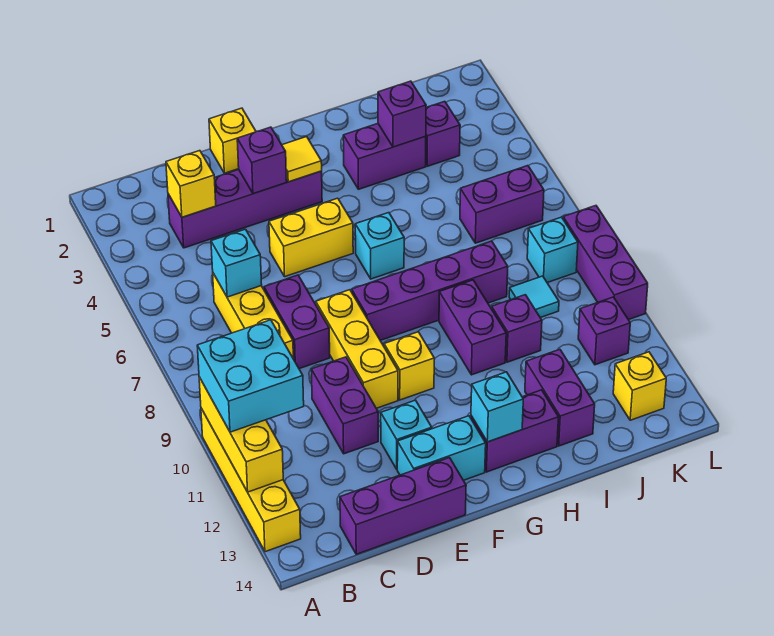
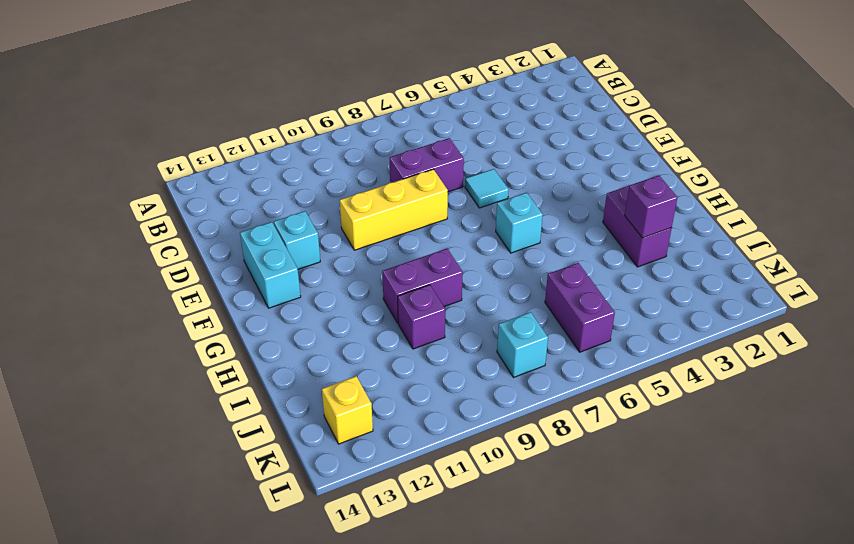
cyan tile E6 level 1 -> cyan tile J9 level 1
none -> yellow brick A10:A13 level 1
none -> purple brick C3:F3 level 1
none -> yellow brick C6:C8 level 1
none -> purple brick C14:E14 level 1

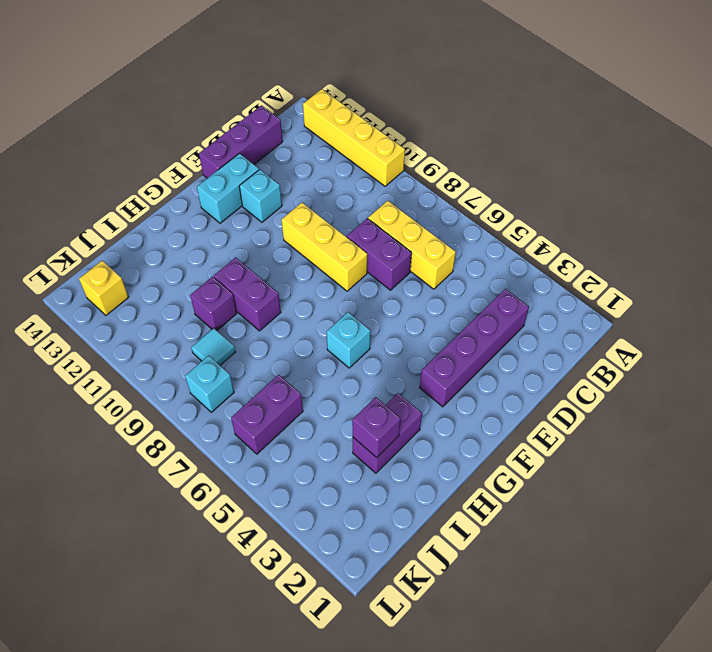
none -> purple brick D10:D11 level 1
none -> yellow brick E1 level 1
none -> yellow brick E5:F5 level 1
none -> purple brick F8:I8 level 1

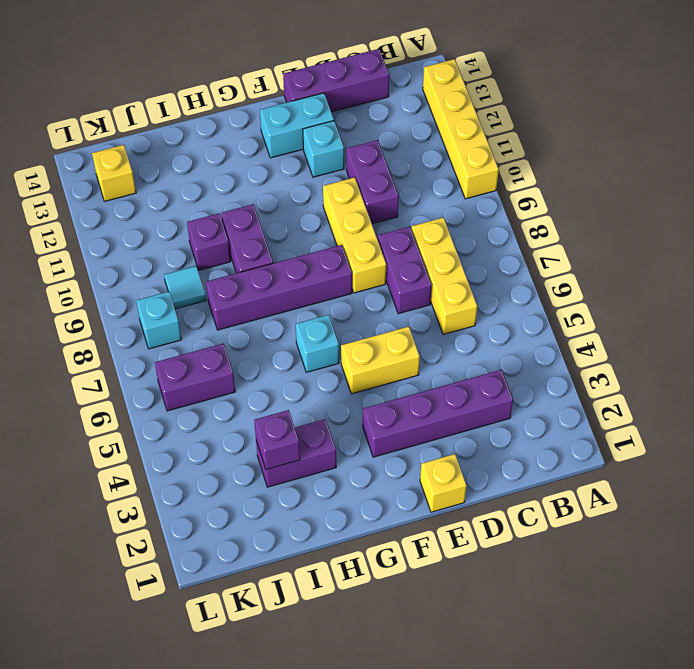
none -> yellow brick F10 level 1
none -> purple brick G13:H13 level 1
none -> purple brick I12:I13 level 1
none -> purple brick J3 level 1

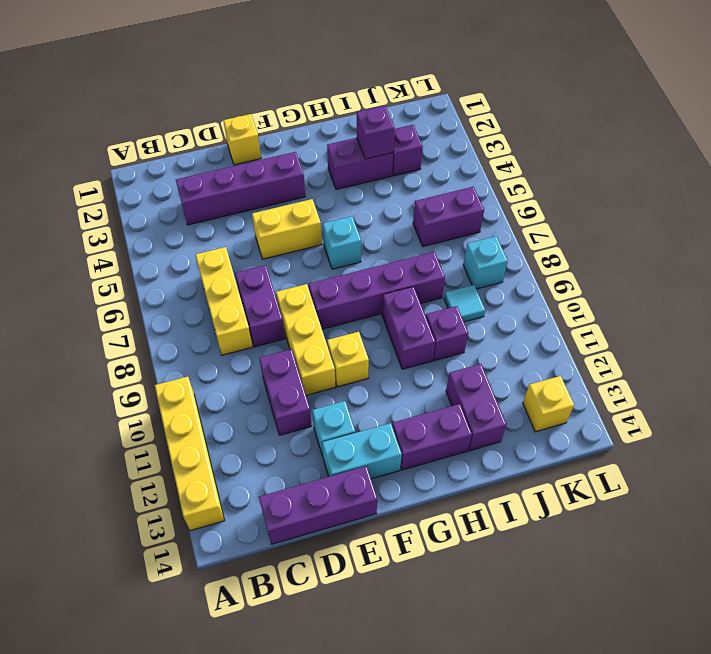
none -> purple brick K11 level 1
none -> purple brick L8:L10 level 1
none -> yellow brick A10:A12 level 2
none -> yellow brick C3 level 2

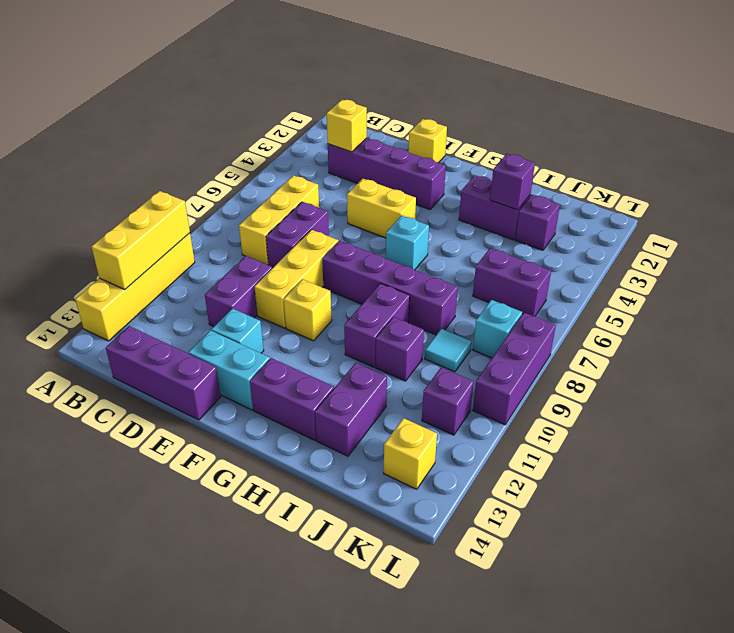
none -> cyan brick C6 level 2
none -> purple brick E3 level 2
none -> yellow tile F3 level 2
none -> cyan brick G13 level 2

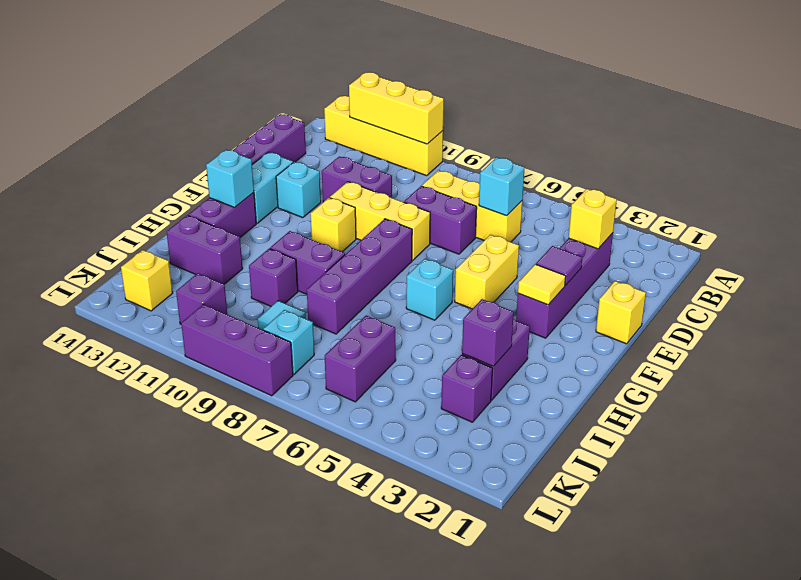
purple tile E3 level 2 -> purple brick E3 level 2
none -> cyan brick A10:B11 level 3

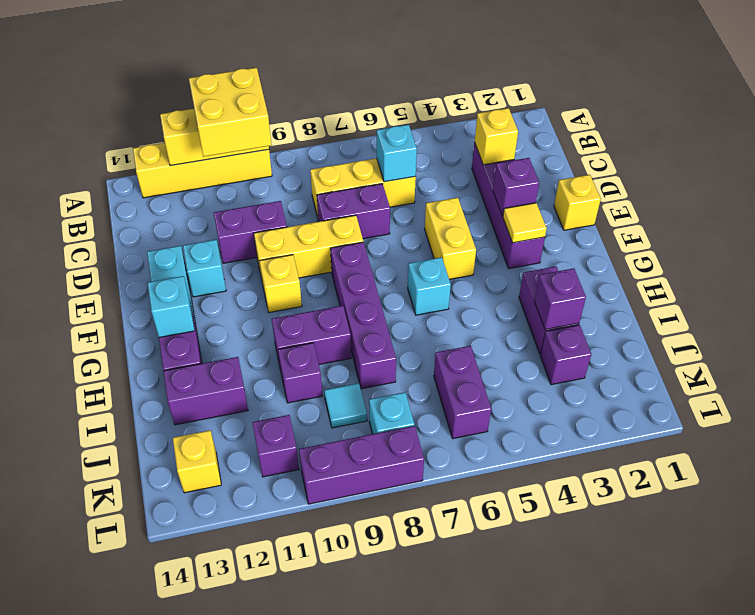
yellow brick A10:B11 level 3 -> cyan brick A10:B11 level 3
none -> purple brick C14:E14 level 1

